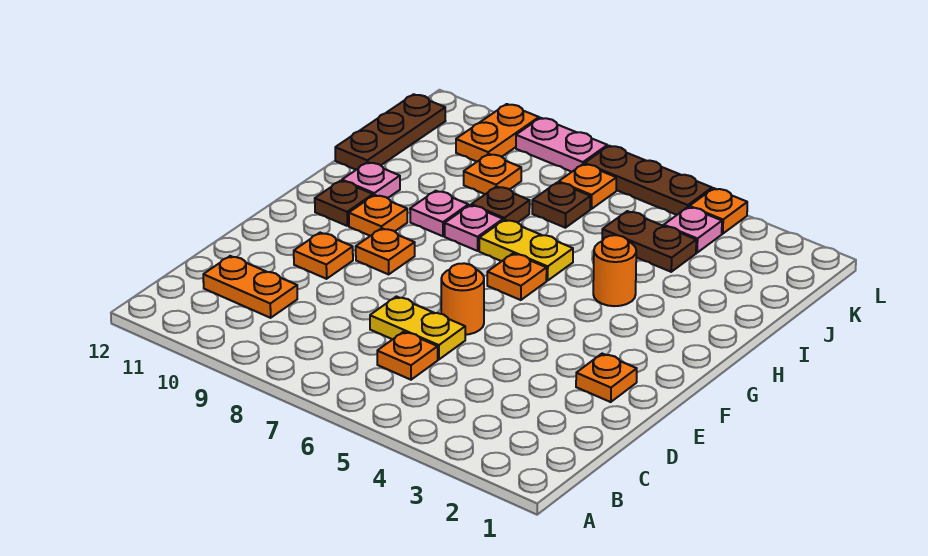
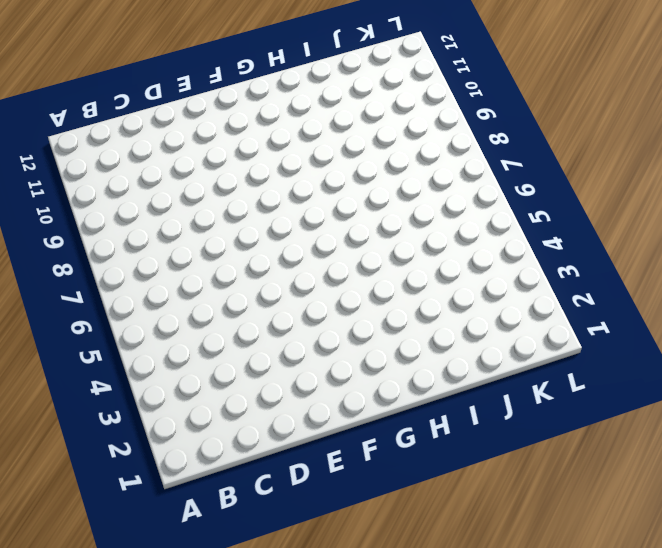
none -> orange plate C6 level 1
none -> orange plate C10:C11 level 1
none -> yellow plate D6:D7 level 1

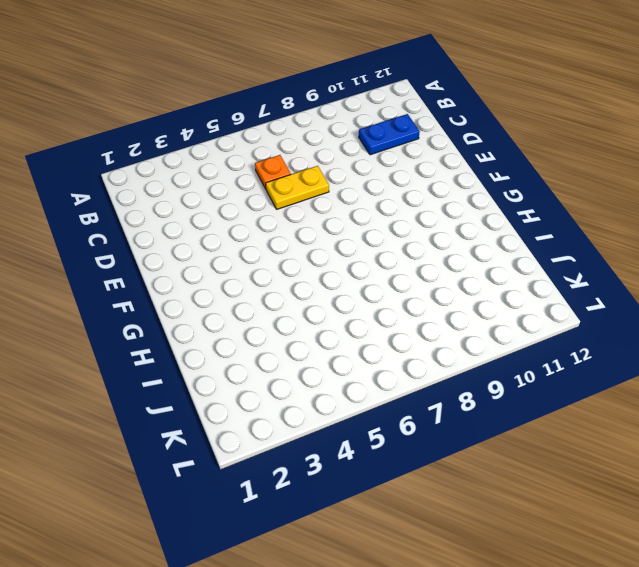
blue plate C10:C11 level 1 -> orange plate C10:C11 level 1
none -> orange plate E2 level 1
none -> orange round brick E6 level 1
none -> orange plate E10 level 1

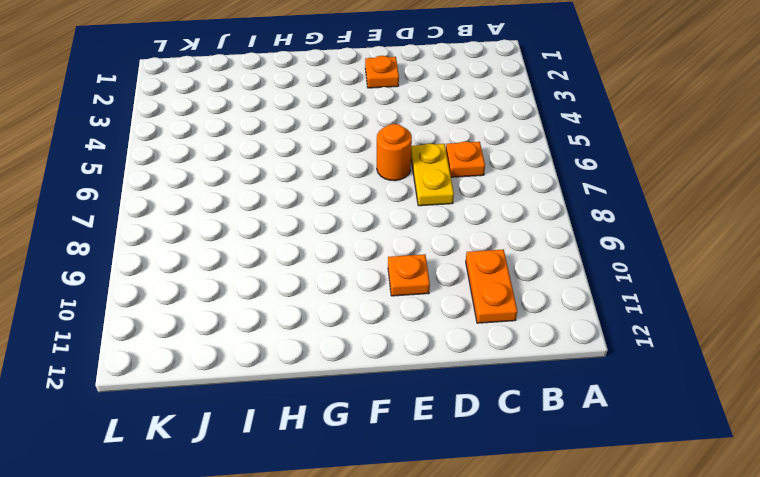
none -> orange plate F9 level 1
none -> orange plate G6 level 1
none -> orange plate G10 level 1

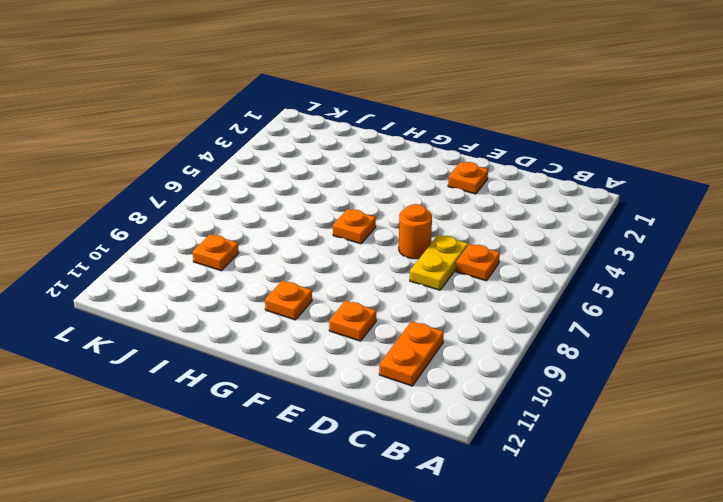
none -> orange plate F9 level 1
none -> brown plate G11 level 1
none -> orange round brick H4 level 1

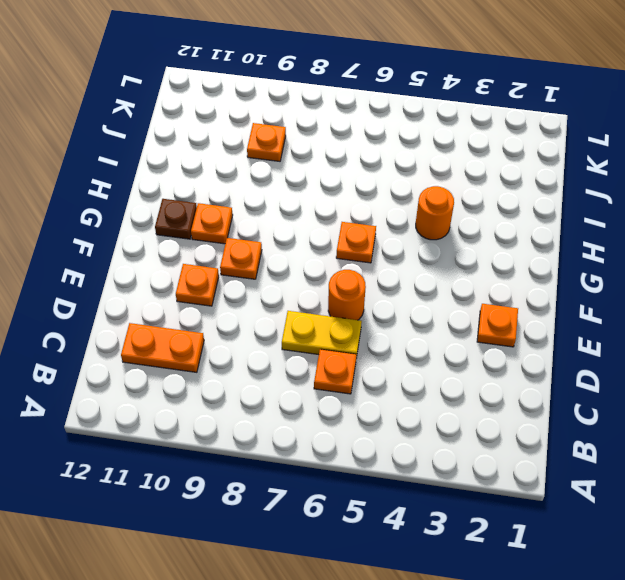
none -> yellow plate H6:H7 level 1
none -> pink plate H8 level 1
none -> pink plate H9 level 1

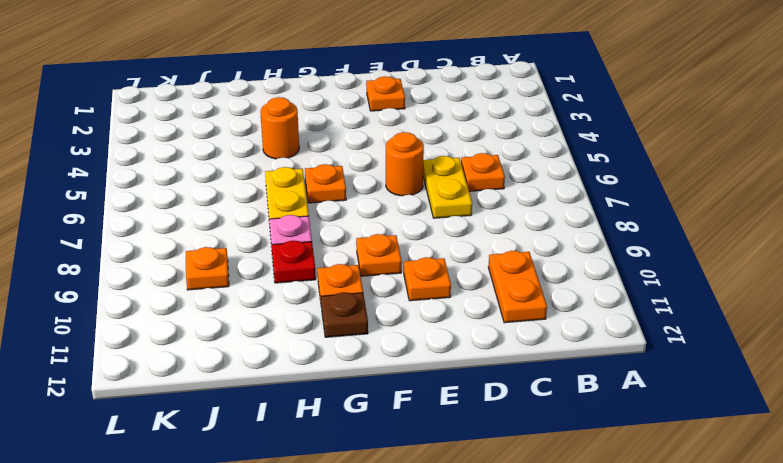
red plate H9 level 1 -> pink plate H9 level 1
none -> pink plate H11 level 1
none -> brown plate I8 level 1
none -> brown plate I12:K12 level 1

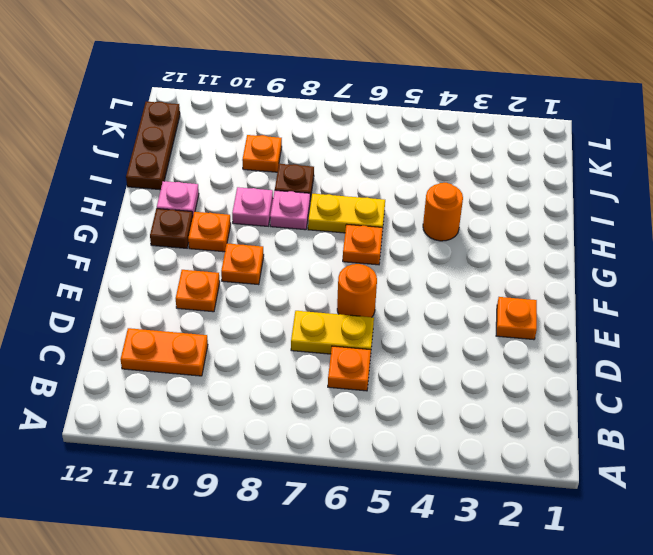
none -> brown plate J4:J5 level 1
none -> brown plate J7 level 1
none -> pink plate K4 level 1

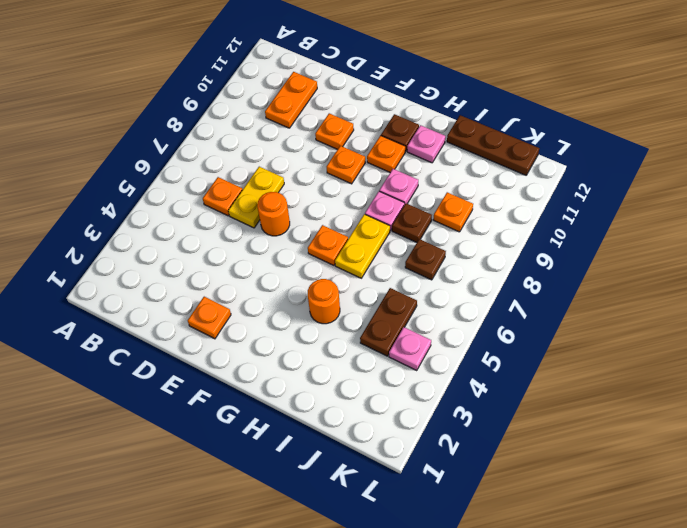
none -> orange plate K7 level 1
none -> orange plate K10:L10 level 1
none -> orange plate L4 level 1

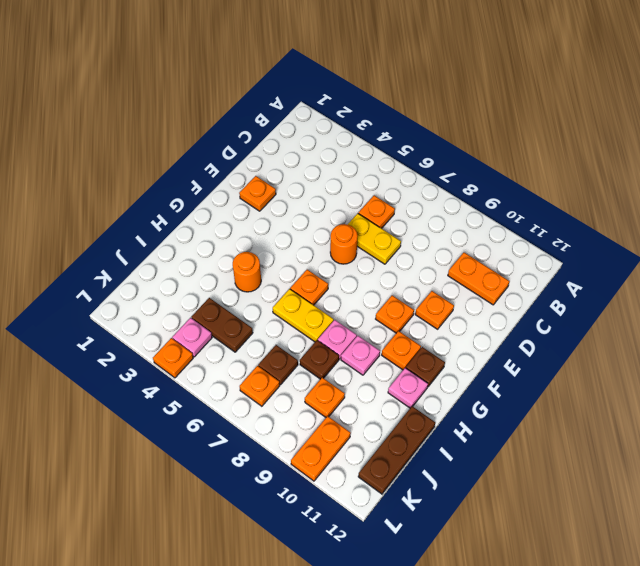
none -> brown plate L5:L7 level 1
none -> pink plate L8:L9 level 1

